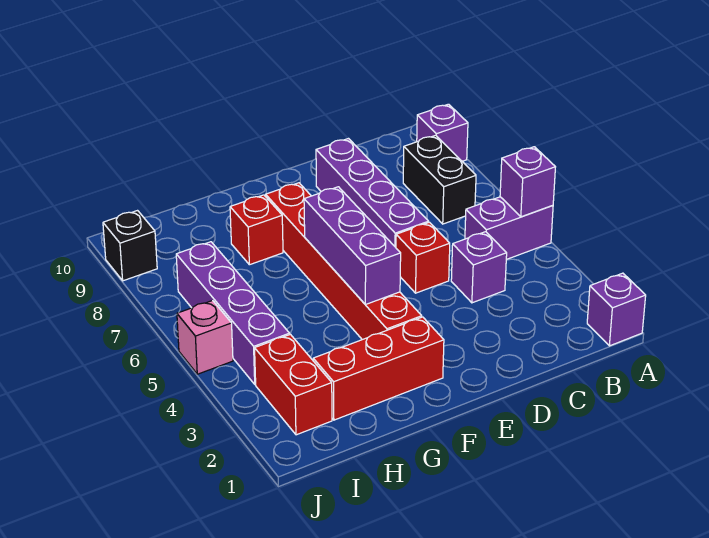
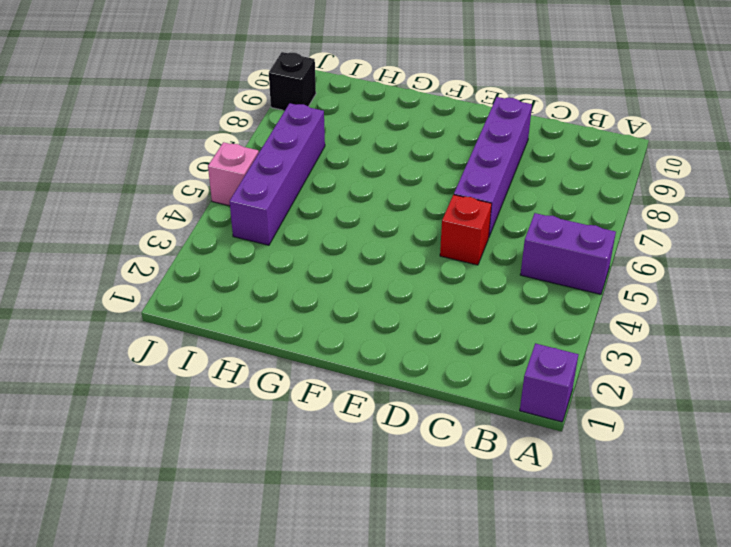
none -> purple brick A9 level 1
none -> black brick B7:B8 level 1
none -> purple brick C4 level 1

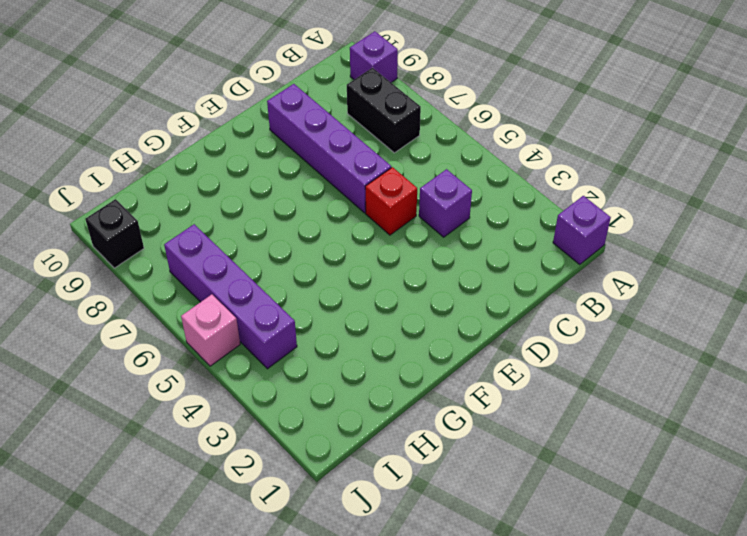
none -> purple brick A5:B5 level 1
none -> red brick F2:H2 level 1
none -> red brick F3:F8 level 1

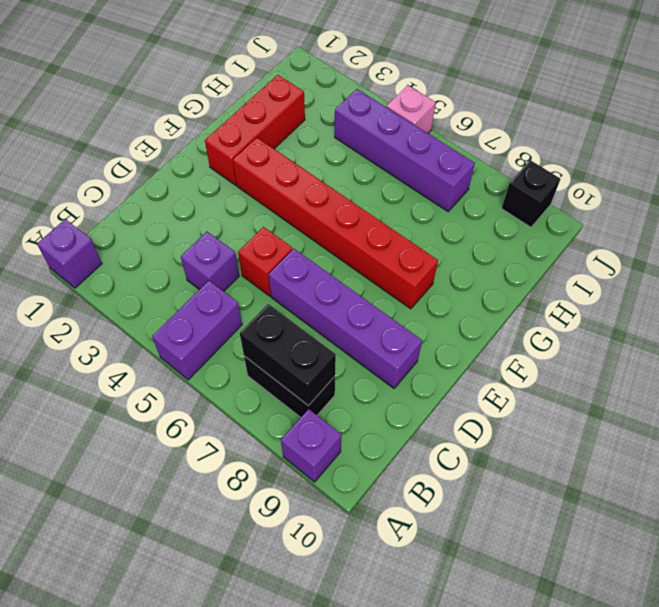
black brick B7:B8 level 2 -> none
none -> red brick G8 level 1
none -> red brick I2:I3 level 1
none -> purple brick A5 level 2

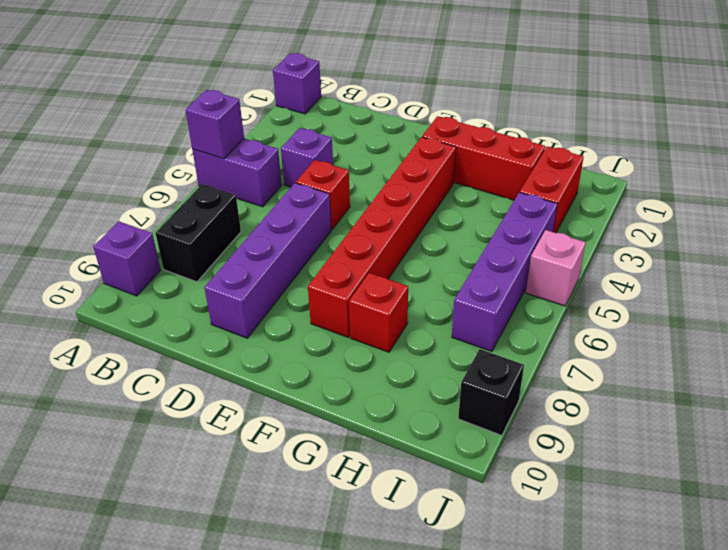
none -> purple brick F4:F6 level 2

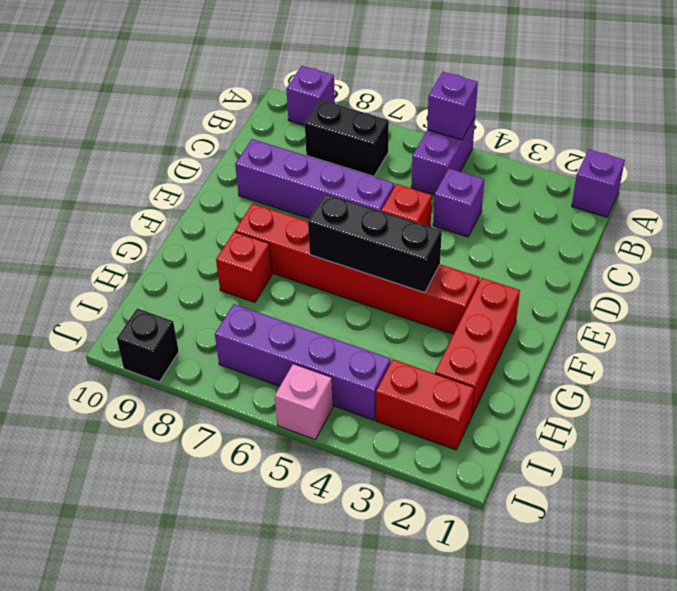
black brick F4:F6 level 2 -> purple brick F4:F6 level 2

